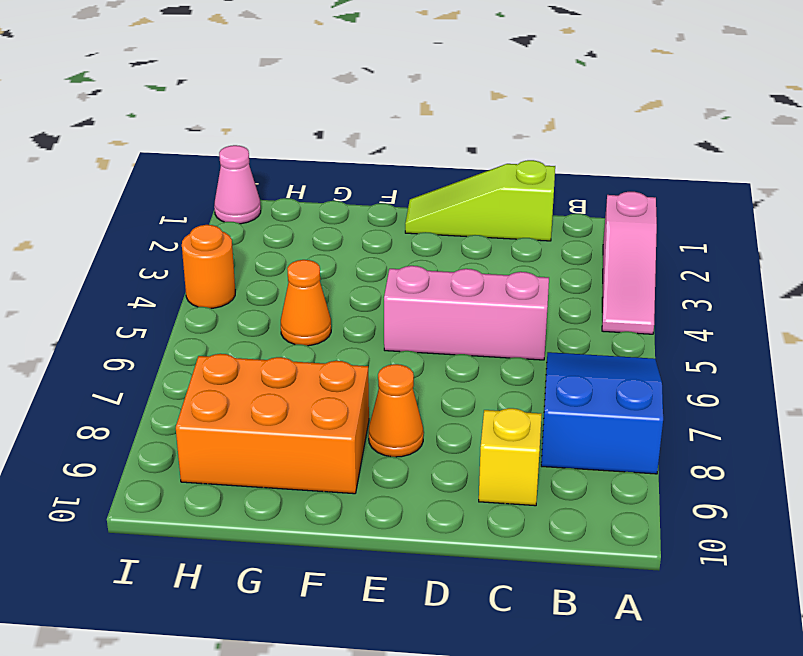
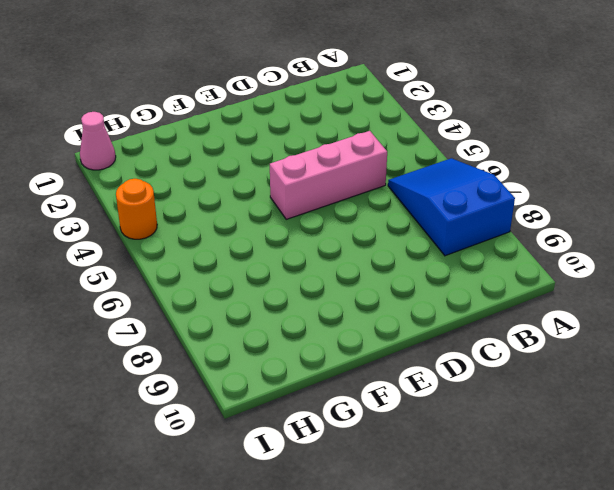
none -> pink slope A2:A4 level 1 top 2
none -> lime slope C1:E1 level 1 top C

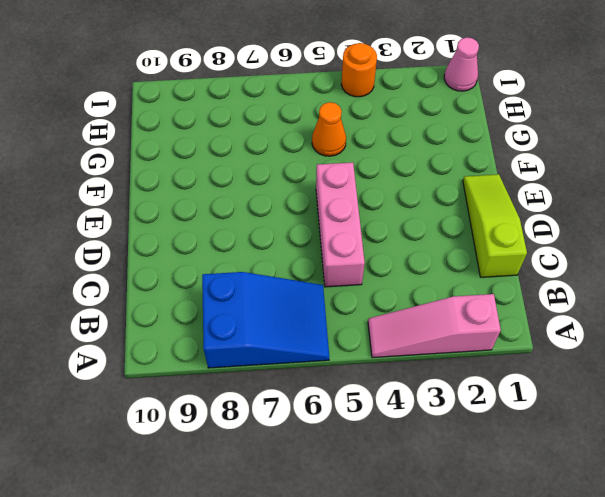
none -> yellow brick C9 level 1
none -> orange cone E8 level 1

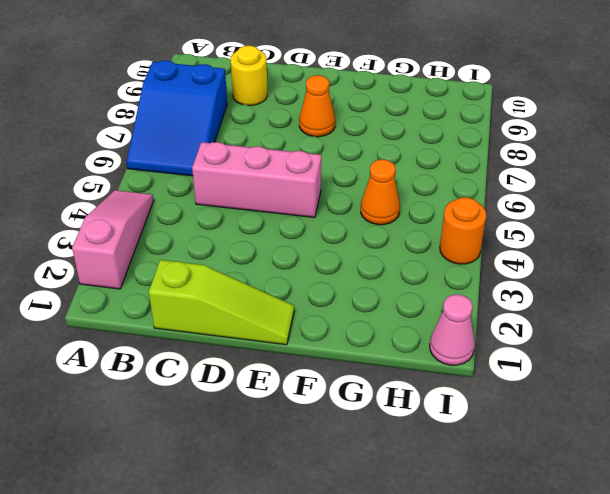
yellow round brick C9 level 1 -> yellow brick C9 level 1
none -> orange brick F8:H9 level 1

